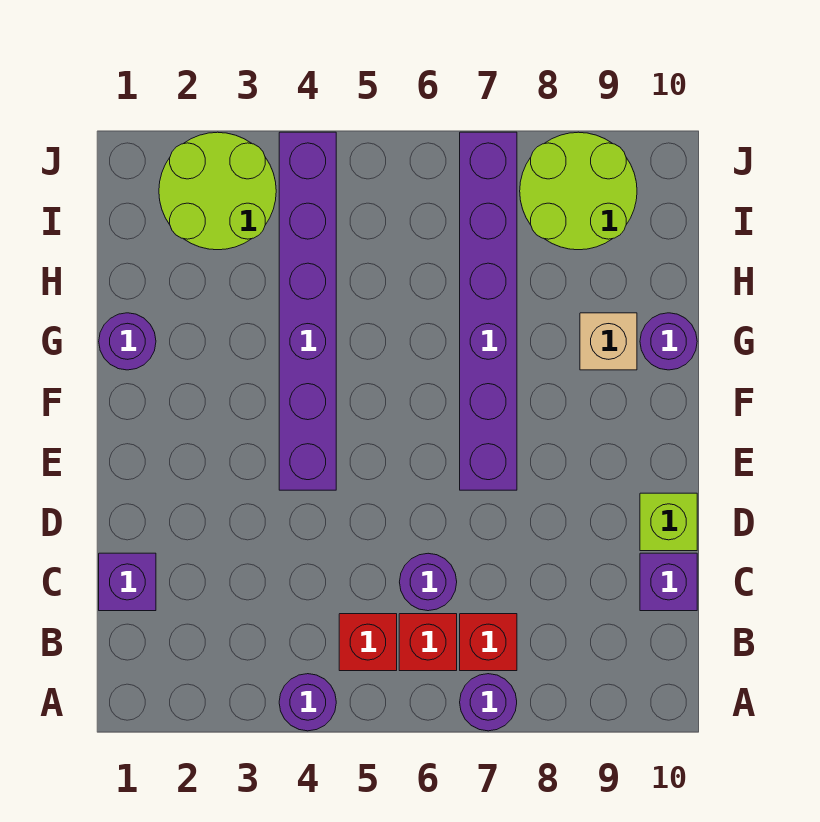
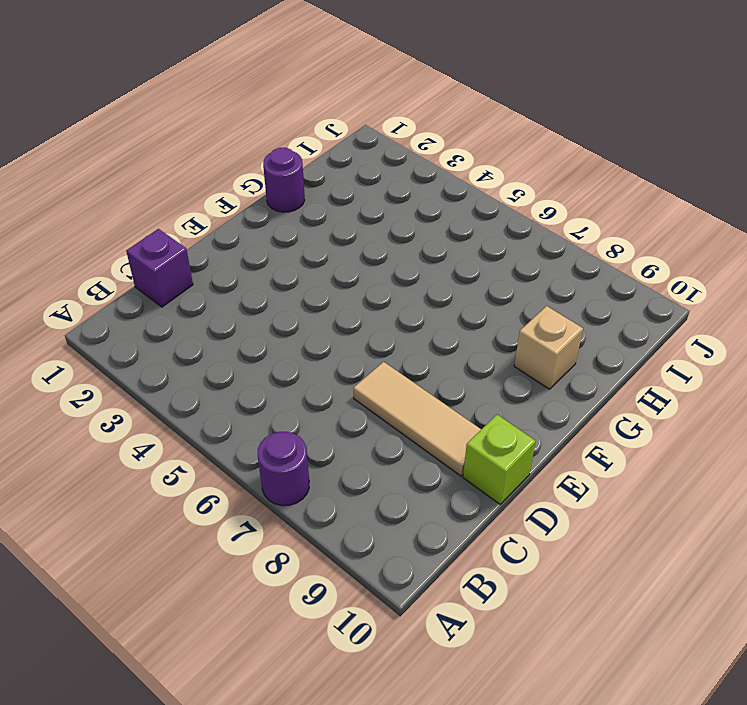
tan tile D7:D9 level 1 -> none
none -> purple round brick A4 level 1
none -> red brick B5 level 1
none -> red brick B6 level 1

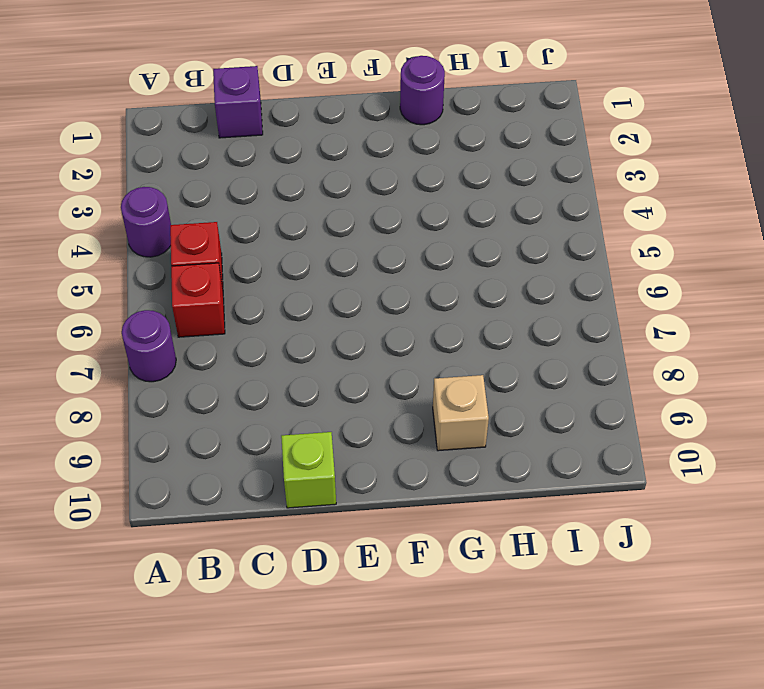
none -> red brick B7 level 1
none -> purple round brick C6 level 1
none -> purple brick C10 level 1

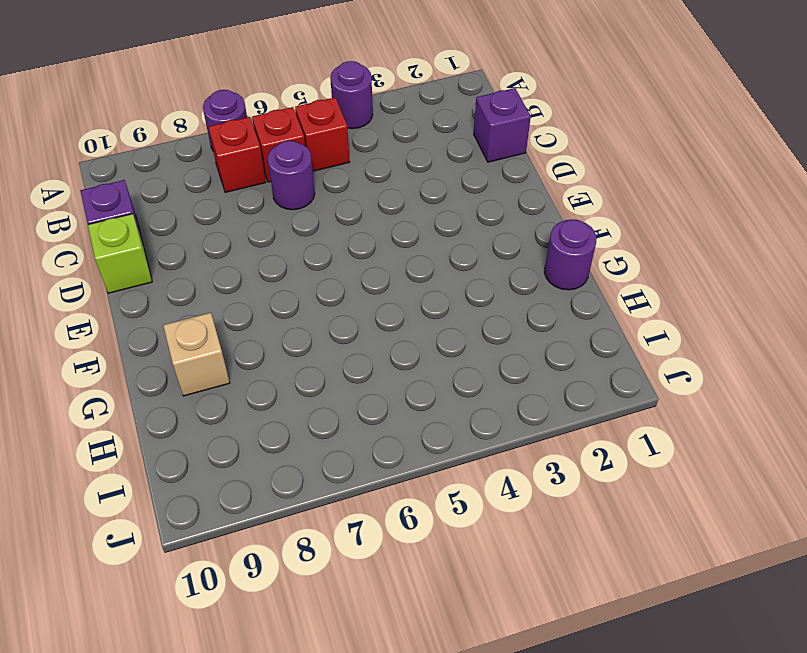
none -> purple brick E4:J4 level 1
none -> purple brick E7:J7 level 1
none -> purple round brick G10 level 1

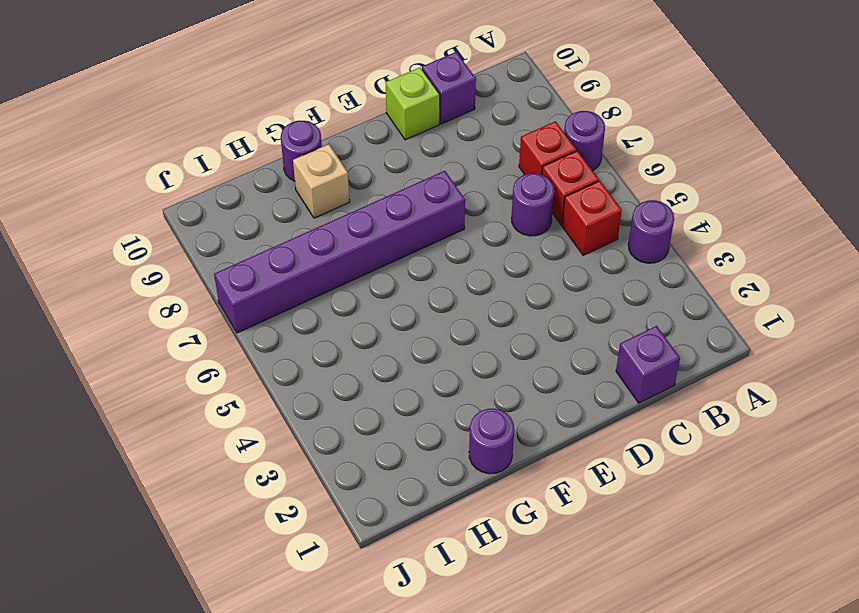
none -> purple brick E4:J4 level 1
none -> lime round brick I2:J3 level 1
none -> lime round brick I8:J9 level 1

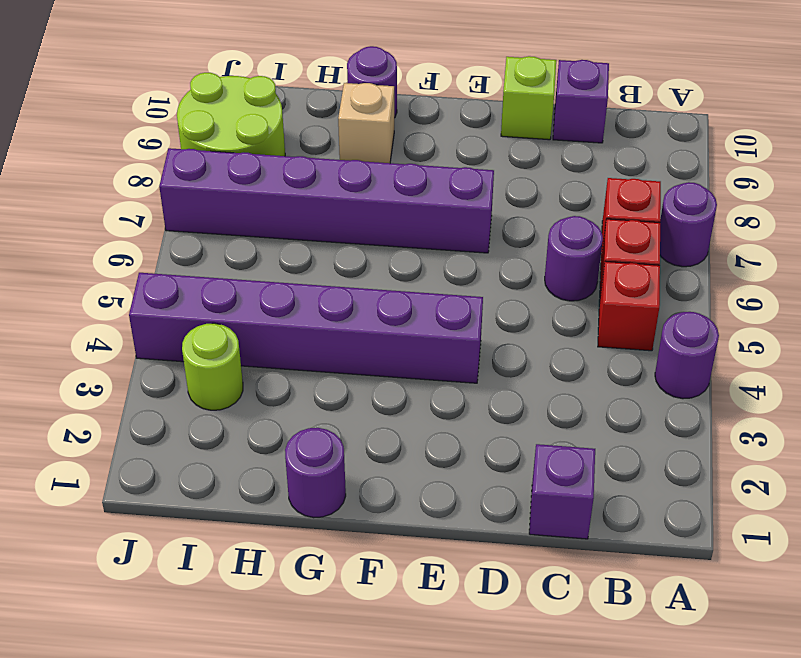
lime round brick I3 level 1 -> lime round brick I2:J3 level 1

